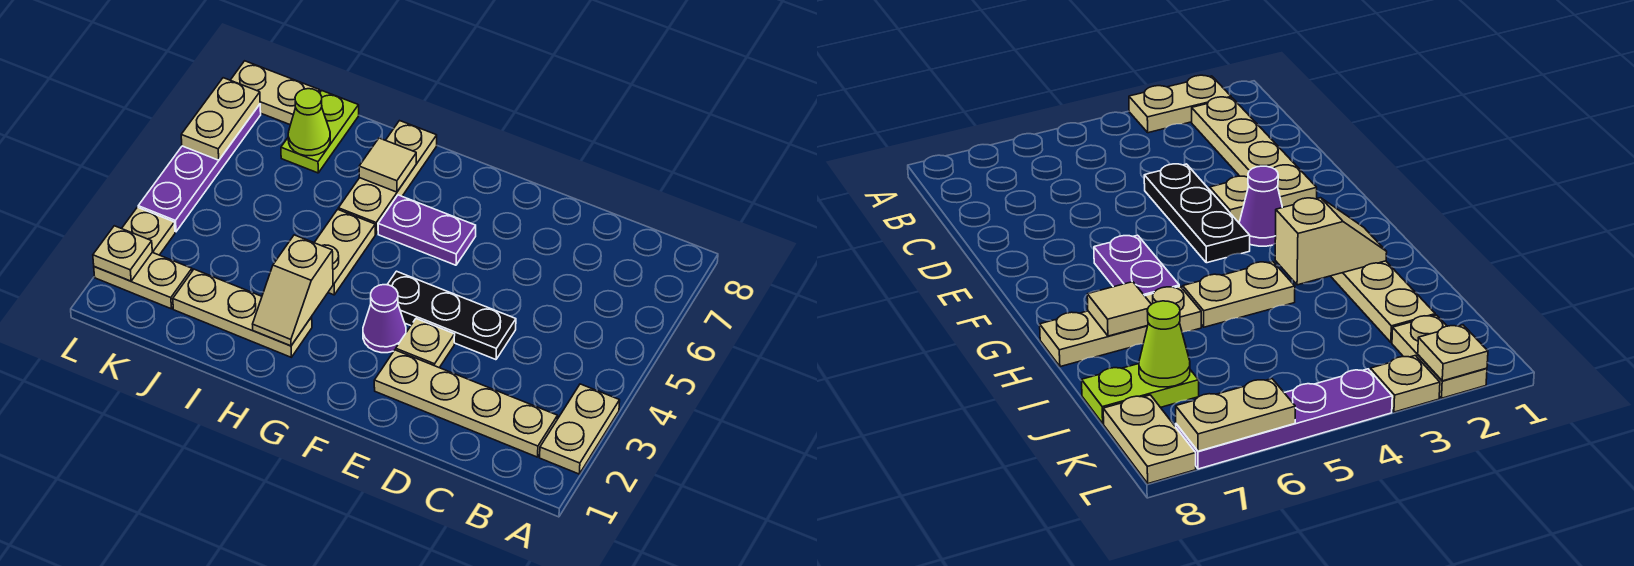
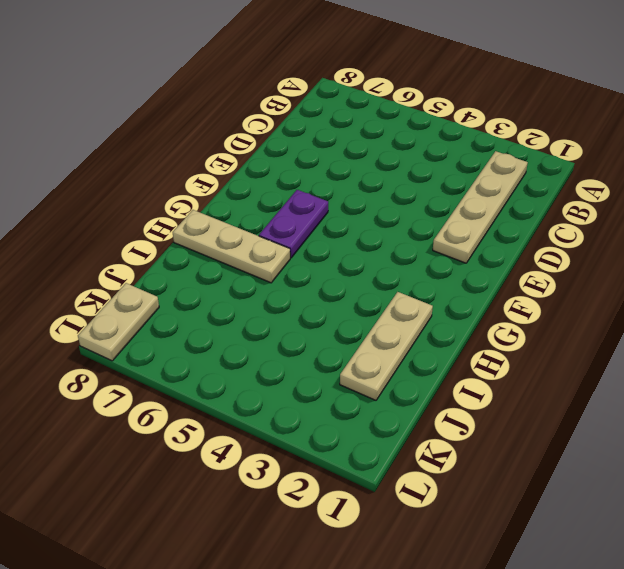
none -> tan plate A2:A3 level 1
none -> black plate D4:F4 level 1
none -> tan plate E3 level 1

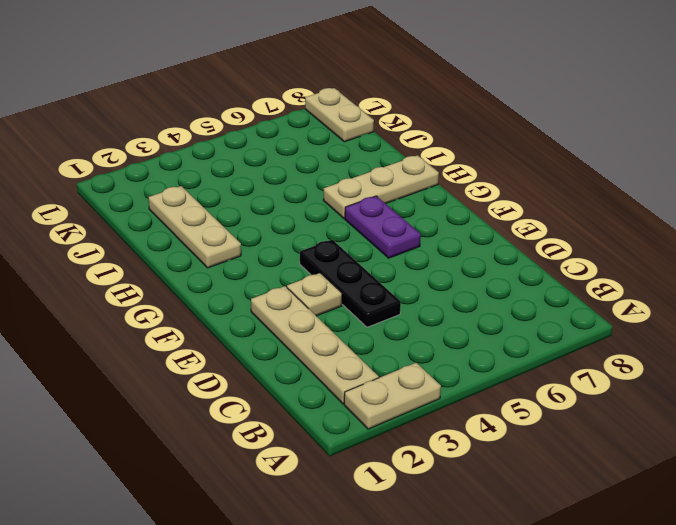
none -> purple cone F3 level 1
none -> tan plate H4:H5 level 1
none -> lime plate J7:J8 level 1

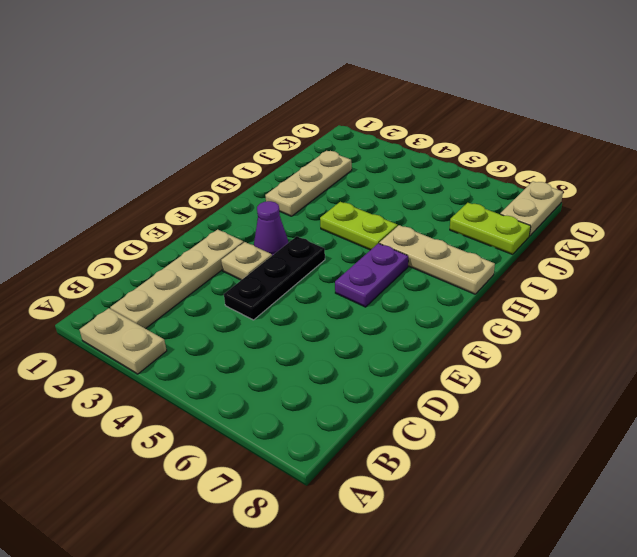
lime plate H4:H5 level 1 -> tan plate H4:H5 level 1
none -> tan plate K2:L2 level 1
none -> tan plate L3 level 1
none -> purple plate L4:L7 level 1

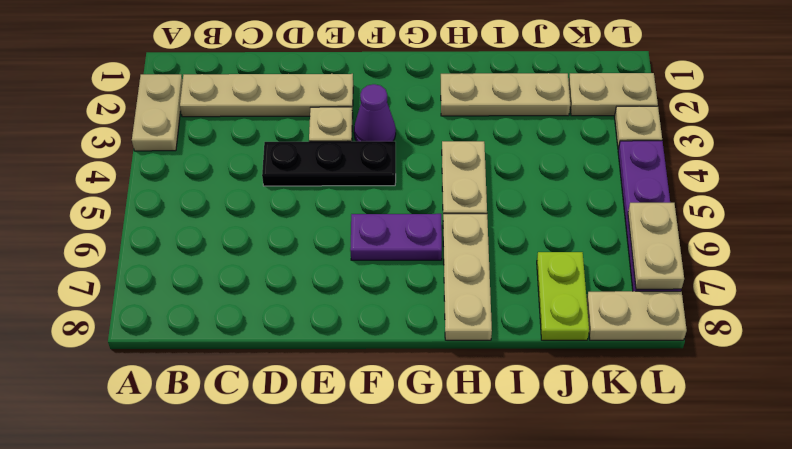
none -> tan slope H2:H3 level 2 top 3
none -> tan tile H7 level 2
none -> lime cone J7 level 2

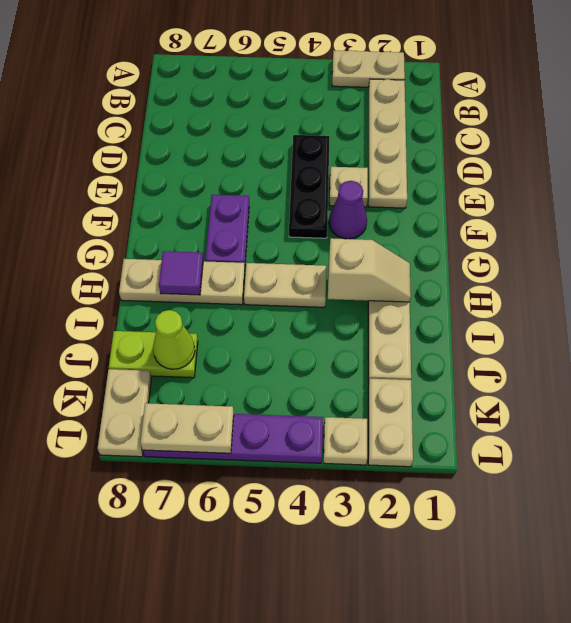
purple tile H7 level 2 -> tan tile H7 level 2
none -> tan plate L2 level 2

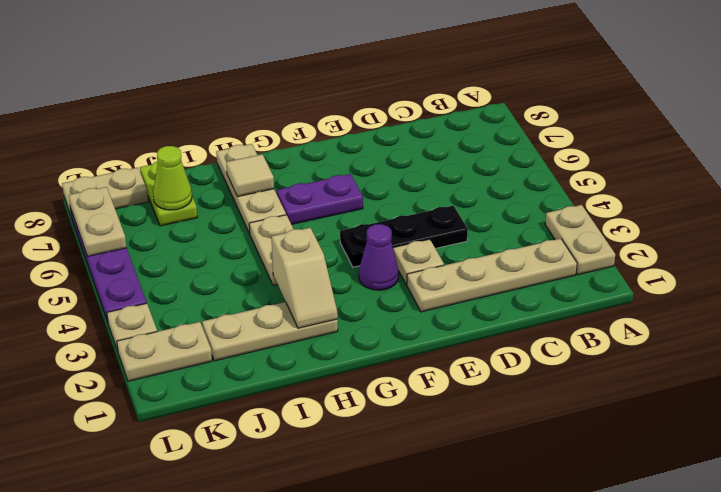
none -> tan plate L2 level 2

